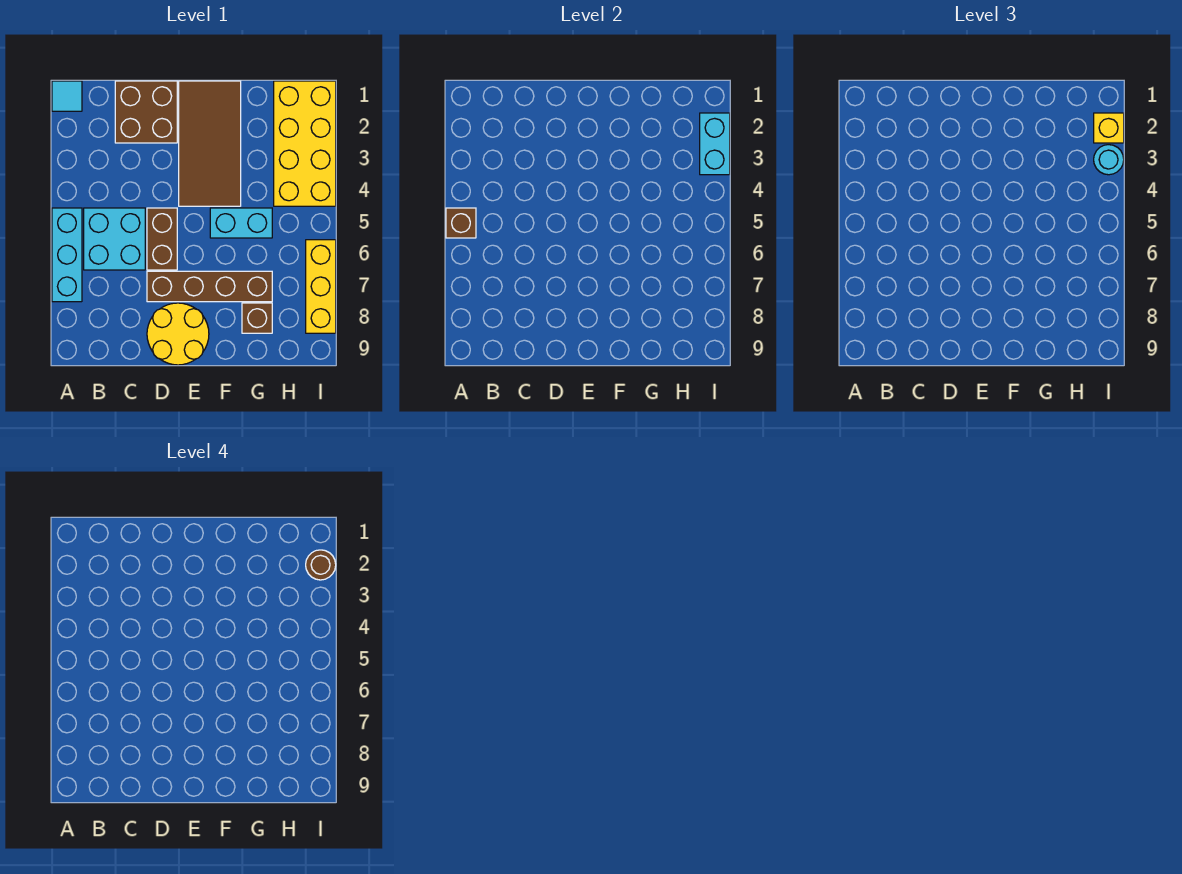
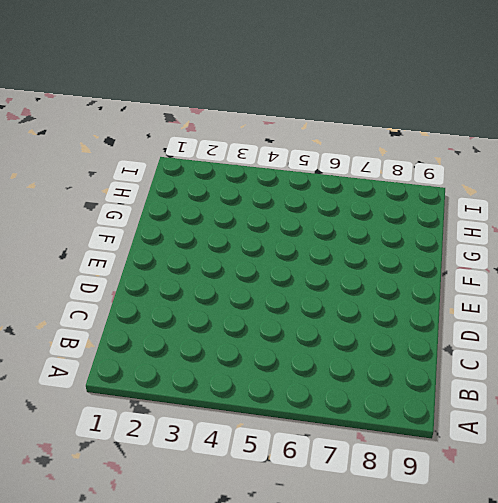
none -> cyan tile A1 level 1
none -> cyan brick A5:A7 level 1
none -> cyan brick B5:C6 level 1

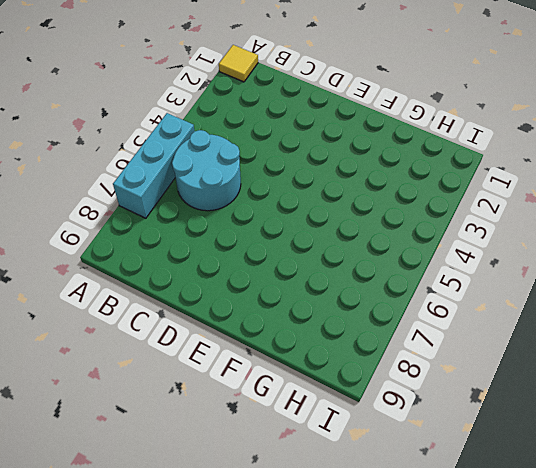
yellow tile A1 level 1 -> cyan tile A1 level 1
cyan round brick B5:C6 level 1 -> cyan brick B5:C6 level 1
none -> brown brick C1:D2 level 1
none -> brown brick D5:D6 level 1
none -> brown brick D7:G7 level 1

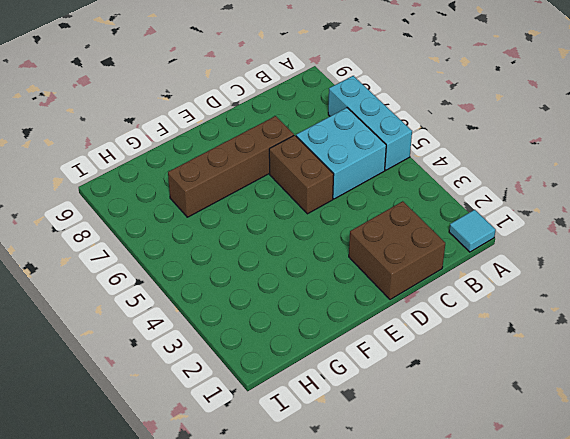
none -> yellow round brick D8:E9 level 1
none -> brown tile E1:F4 level 1
none -> cyan brick F5:G5 level 1

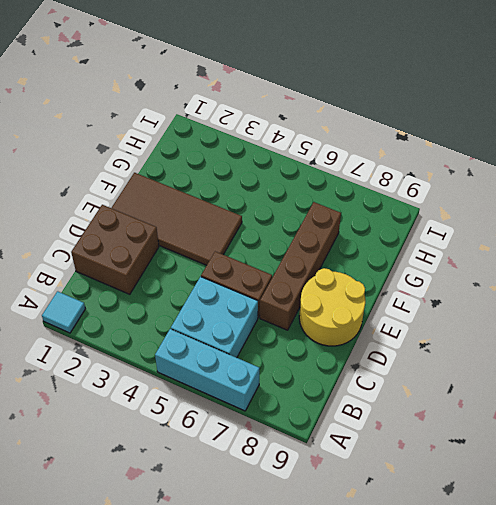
none -> cyan brick F5:G5 level 1
none -> brown brick G8 level 1
none -> yellow brick H1:I4 level 1

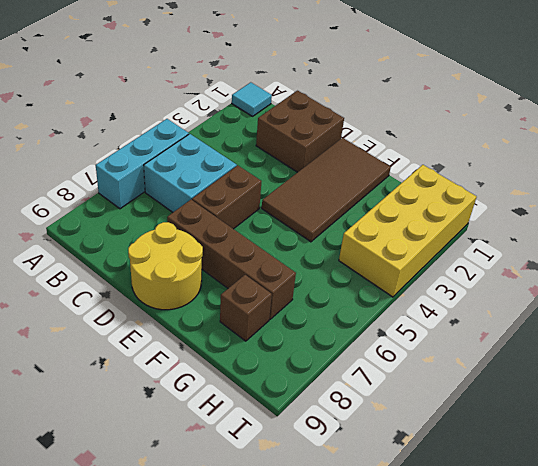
none -> cyan brick F5:G5 level 1
none -> yellow brick I6:I8 level 1
none -> brown brick A5 level 2

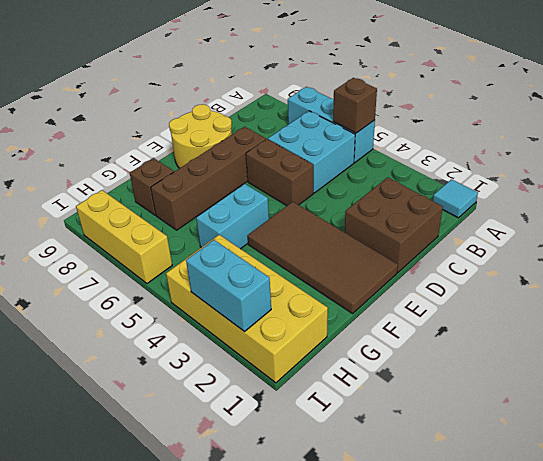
none -> yellow brick I2 level 3
none -> cyan round brick I3 level 3
none -> brown round brick I2 level 4

